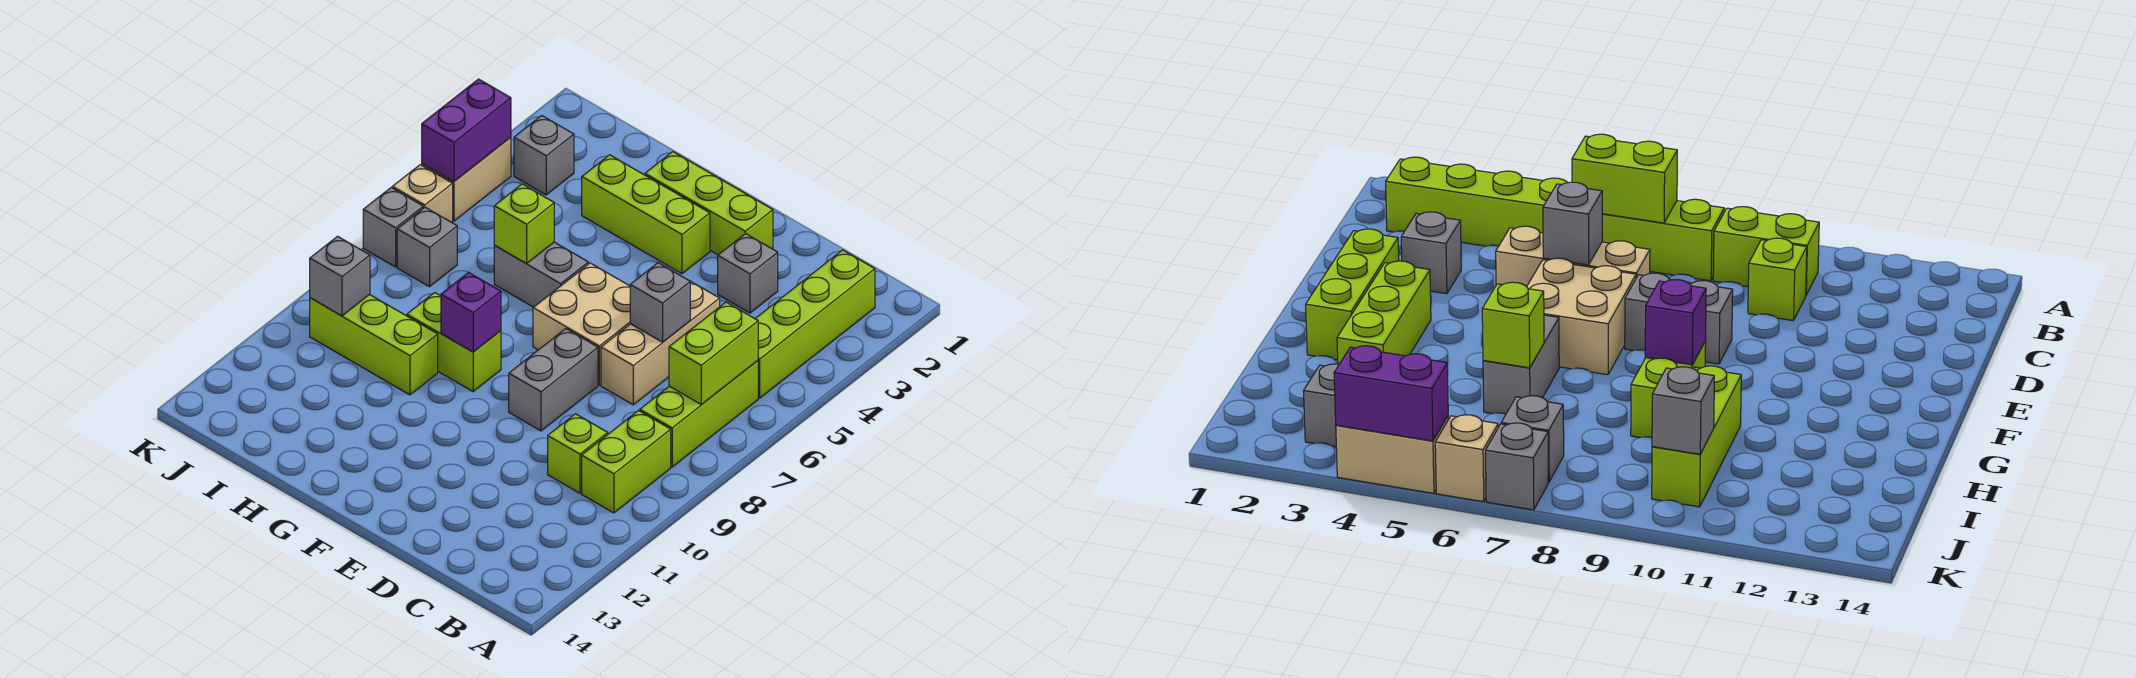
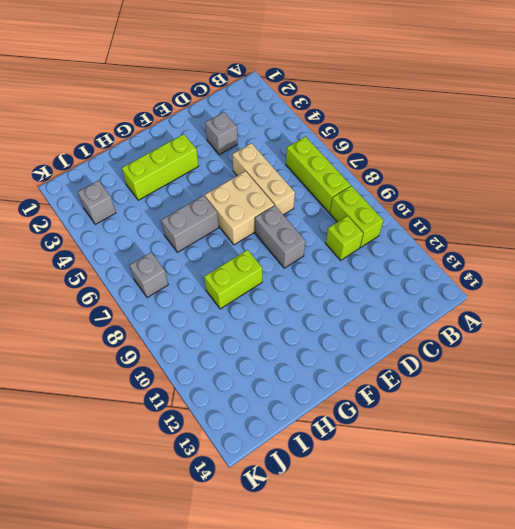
none -> lime brick B2:B5 level 1
none -> lime brick E2:G2 level 1
none -> lime brick H10:J10 level 1

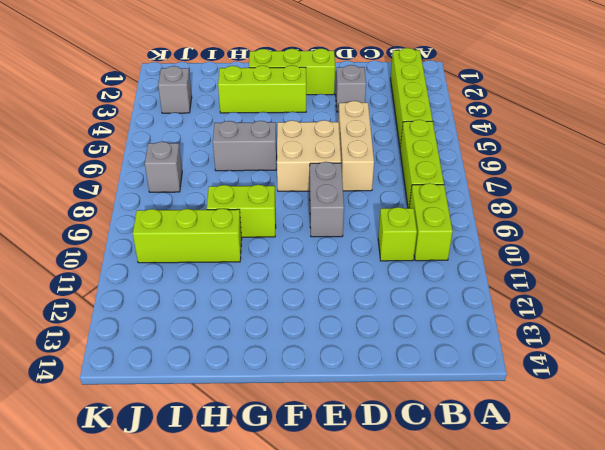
none -> tan brick K4:K5 level 1
none -> tan brick K6 level 1
none -> grey brick K7 level 1

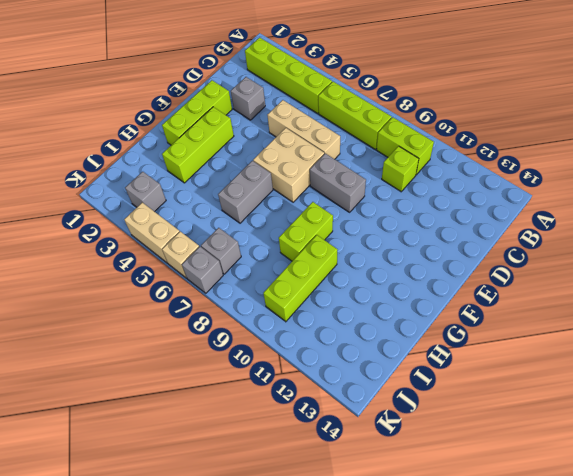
none -> lime brick B6:B7 level 2
none -> grey brick D6 level 2
none -> purple brick G9 level 2

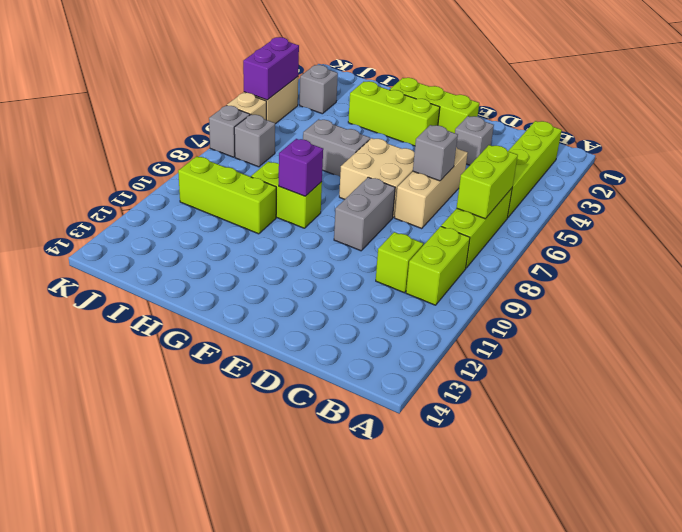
none -> lime brick H6 level 2
none -> grey brick J10 level 2

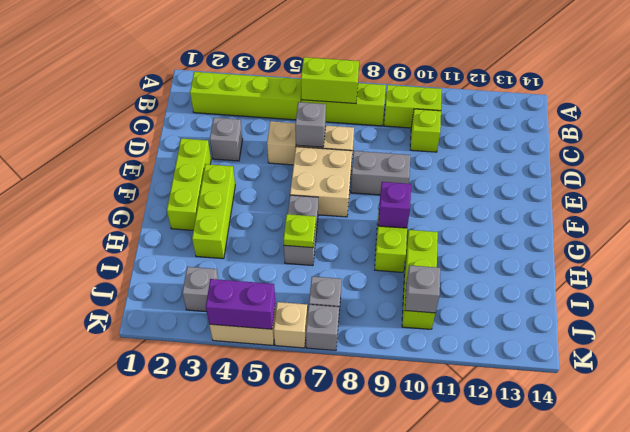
lime plate H6 level 2 -> lime brick H6 level 2

